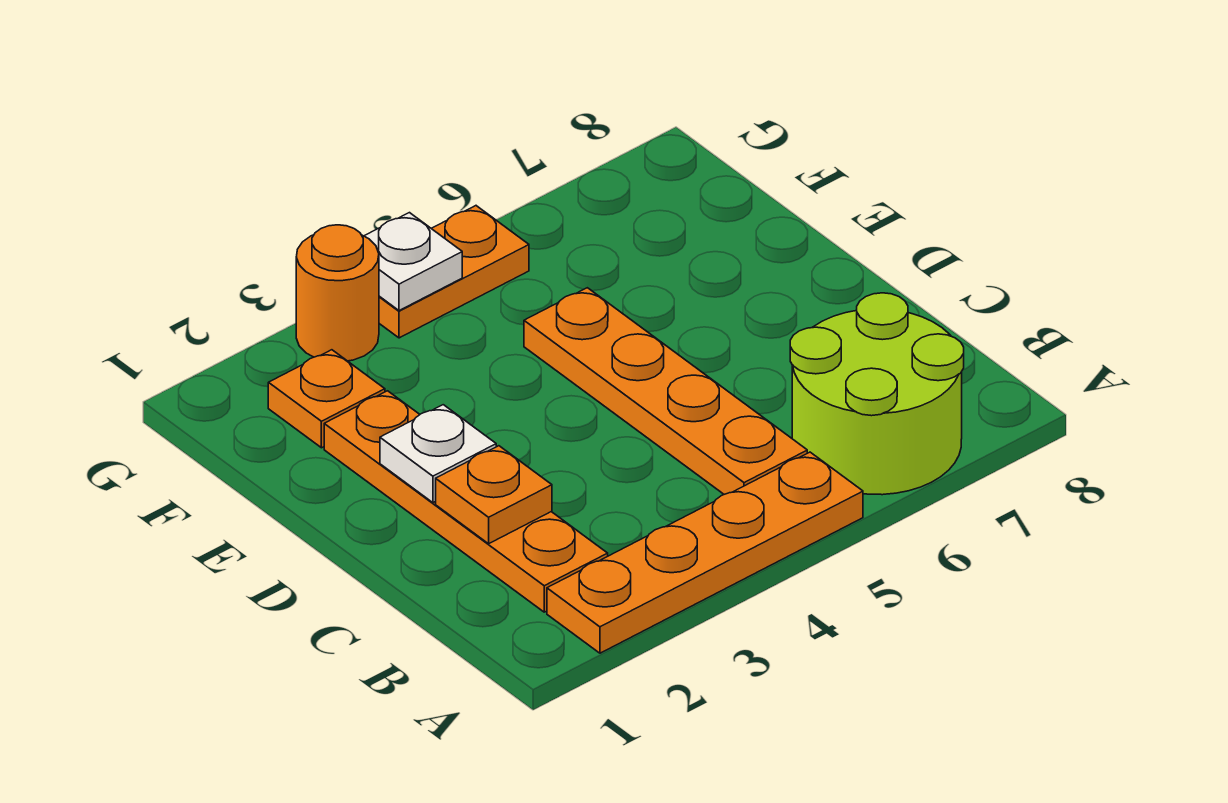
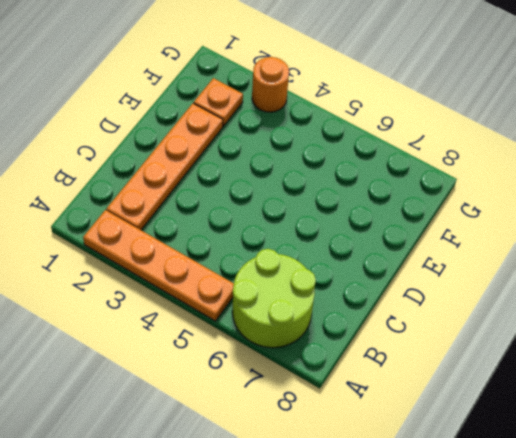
none -> orange plate B5:E5 level 1
none -> orange plate G4:G5 level 1

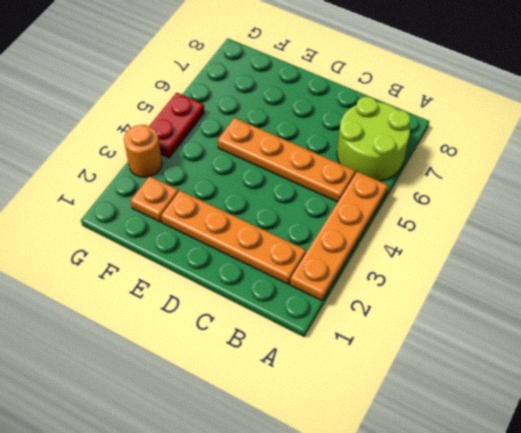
red plate G4:G5 level 1 -> orange plate G4:G5 level 1
none -> orange plate C2 level 2
none -> white plate D2 level 2

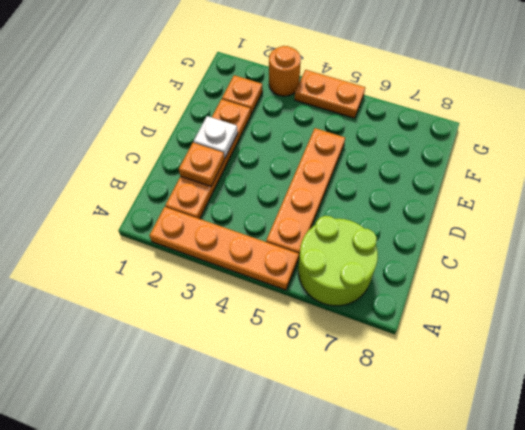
none -> white plate G4 level 2

